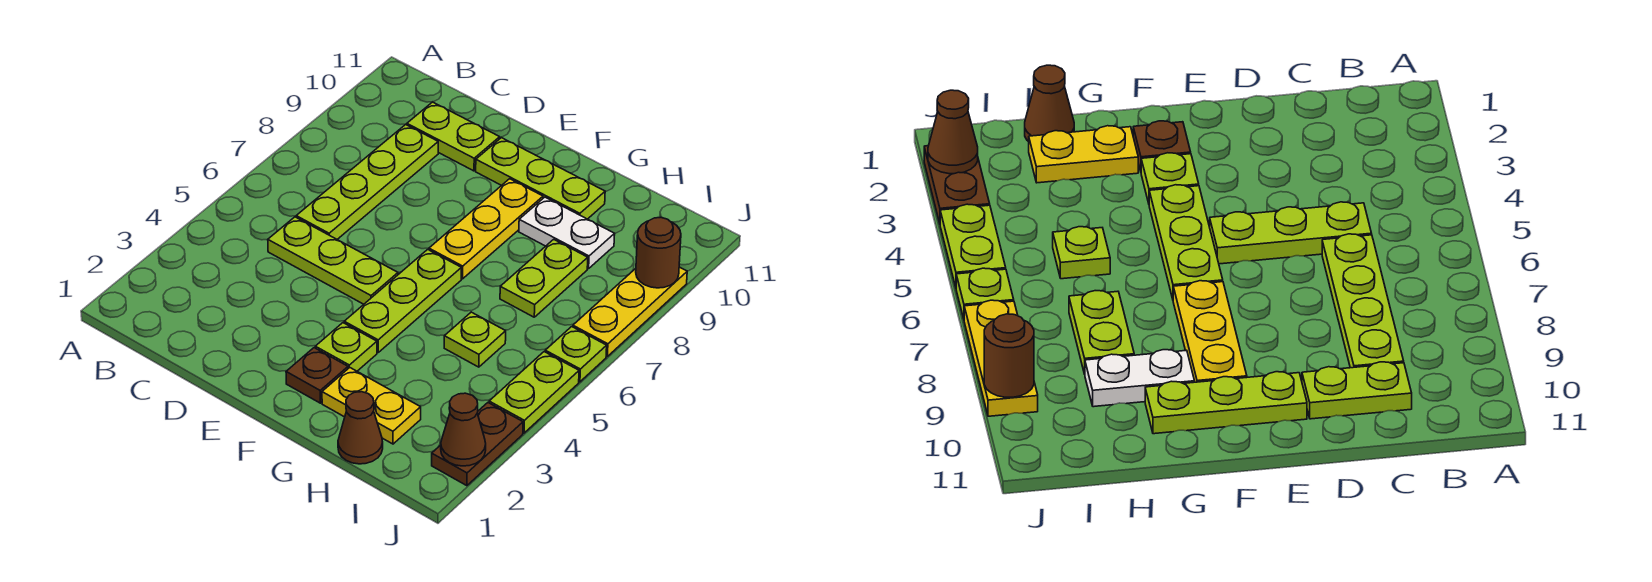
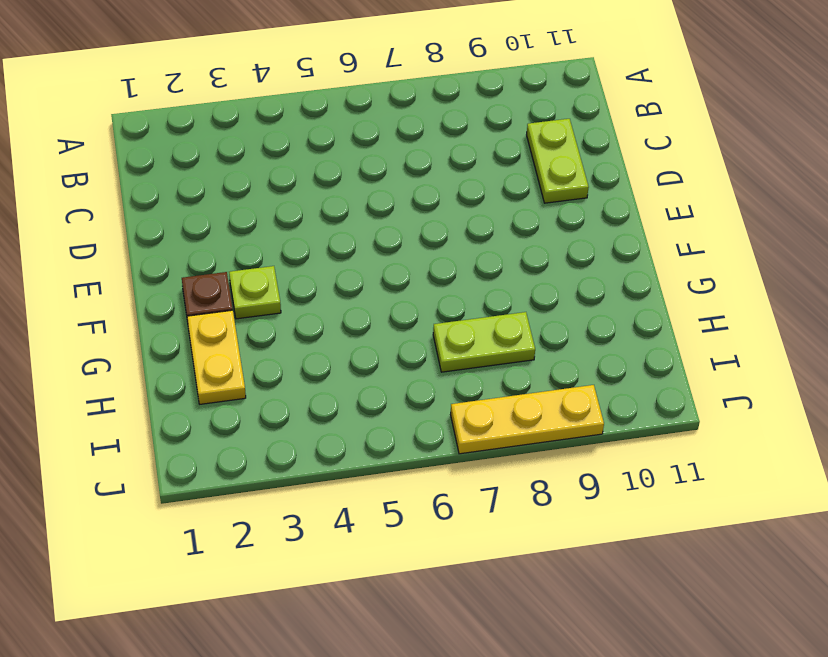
none -> lime plate C5:E5 level 1
none -> lime plate C6:C9 level 1
none -> lime plate E10:G10 level 1

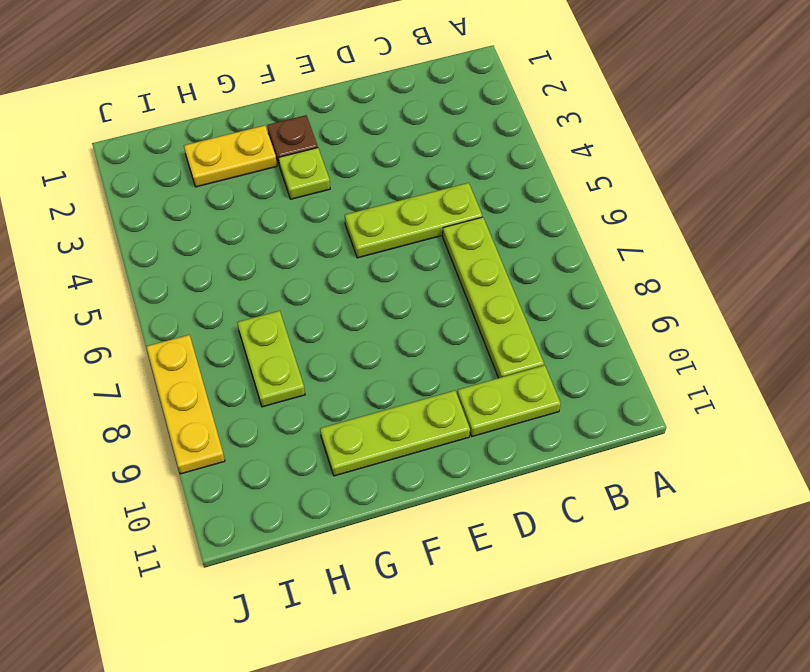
none -> lime plate F4:F6 level 1
none -> yellow plate F7:F9 level 1
none -> white plate G9:H9 level 1

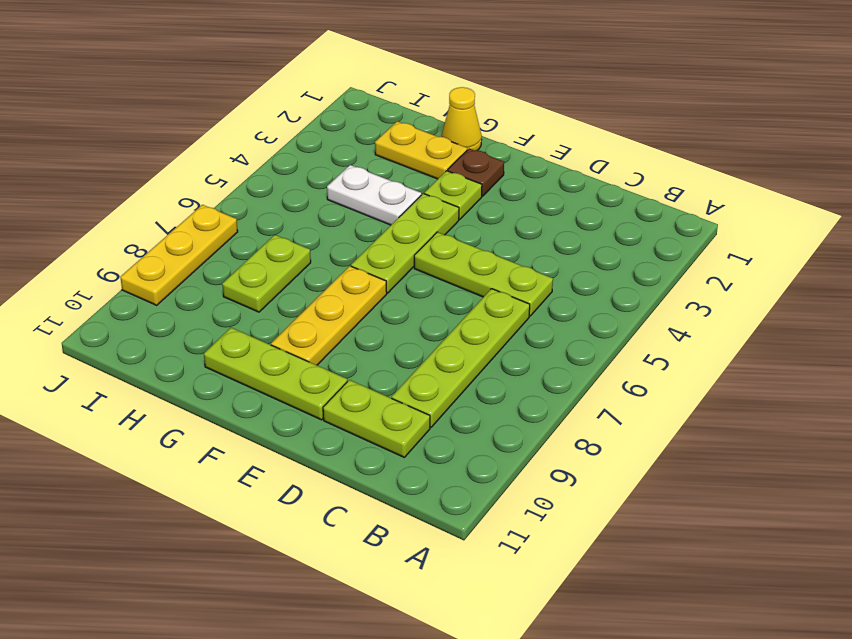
yellow cone G1 level 1 -> none
white plate G4:H4 level 1 -> white plate G9:H9 level 1
none -> brown cone H1 level 1
none -> lime plate H5 level 1
none -> brown plate J2:J3 level 1

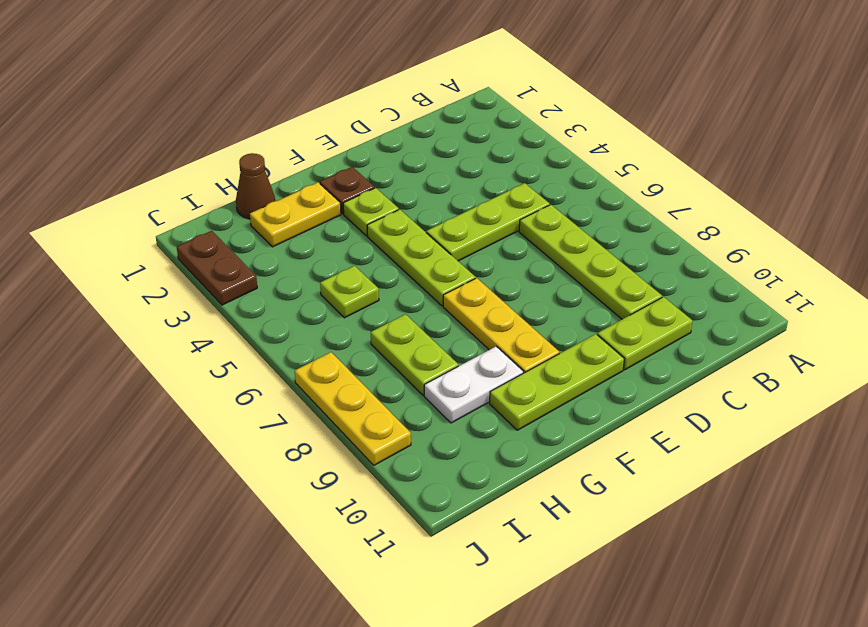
none -> lime plate J4:J5 level 1
none -> lime plate J6 level 1
none -> brown cone J2 level 2

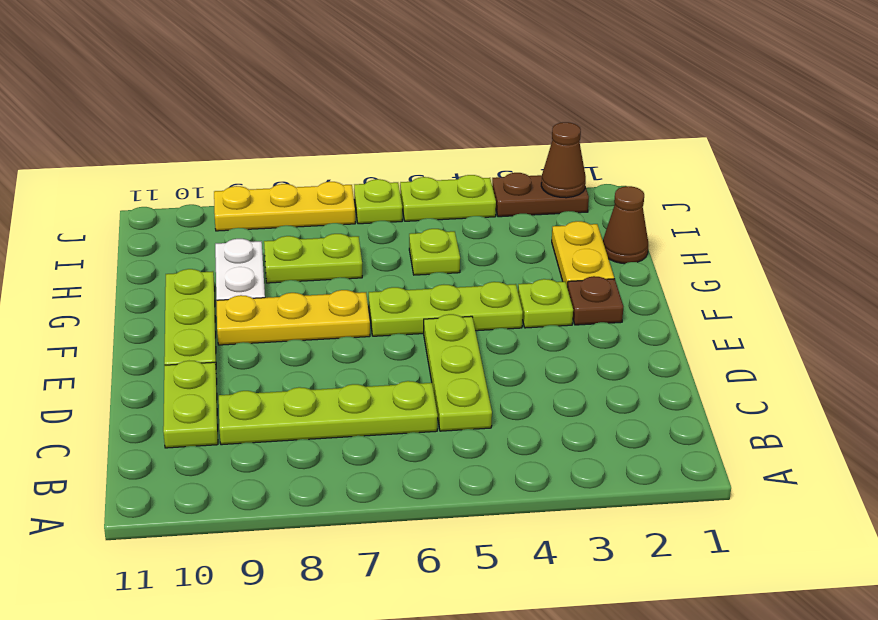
none -> brown round brick J9 level 2

